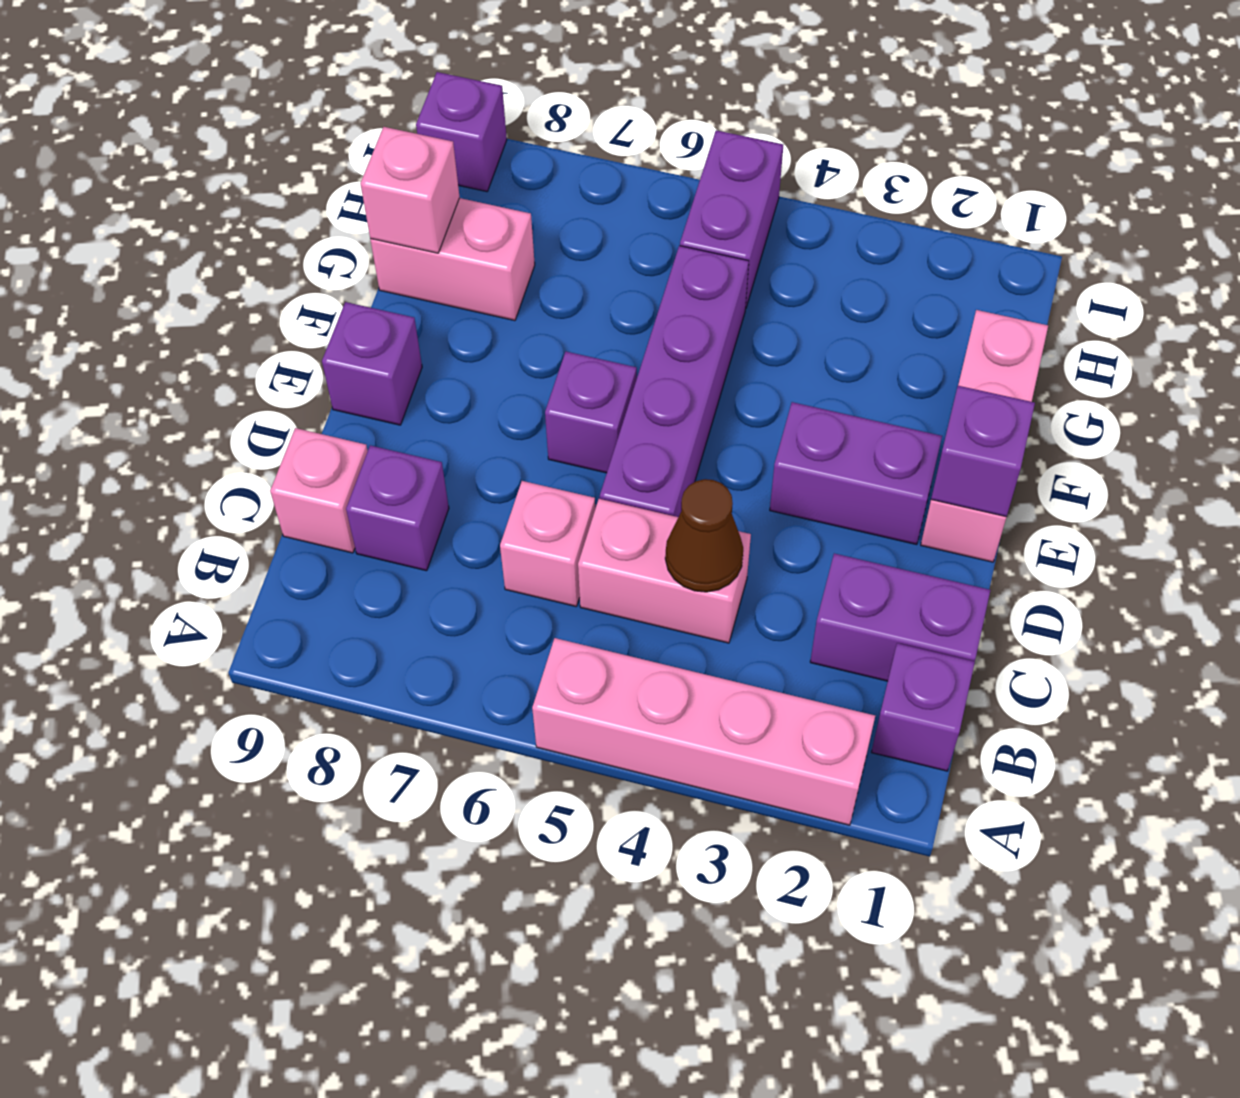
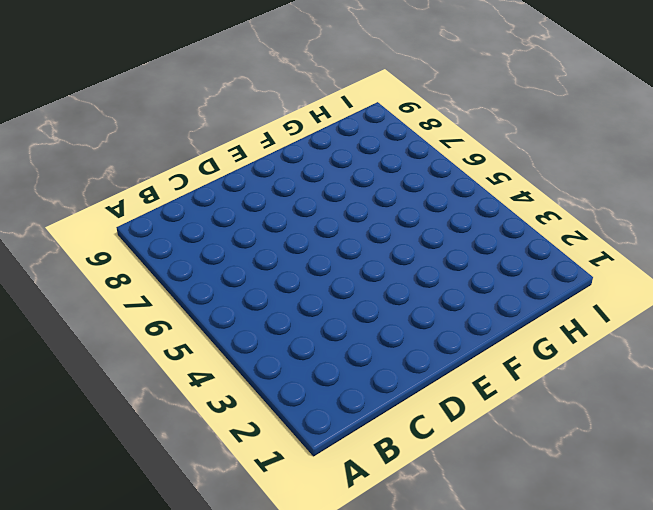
none -> pink brick A2:A5 level 1
none -> purple brick B1 level 1
none -> purple brick C1:C2 level 1

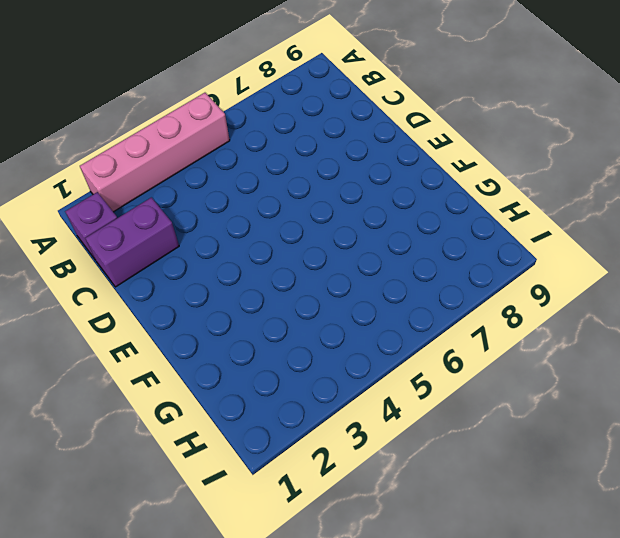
none -> pink brick C4:C5 level 1
none -> pink brick C6 level 1
none -> purple brick C8 level 1

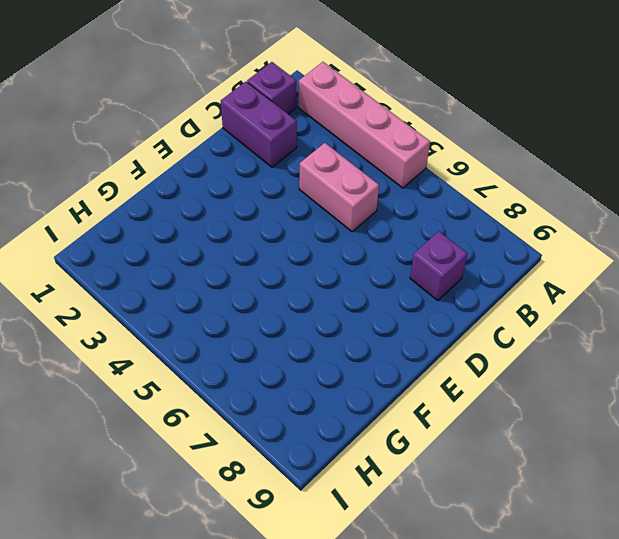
none -> pink brick C6 level 1
none -> pink brick C9 level 1
none -> purple brick D5:G5 level 1

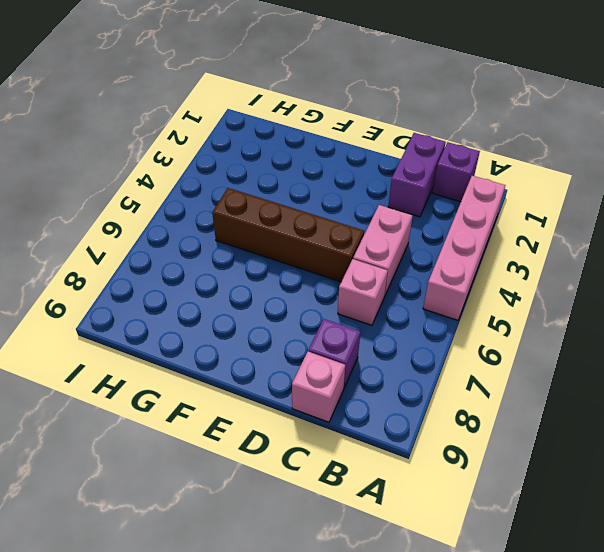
brown brick D5:G5 level 1 -> purple brick D5:G5 level 1
none -> pink brick E1:G1 level 1
none -> purple brick E2:E3 level 1
none -> purple brick E6 level 1

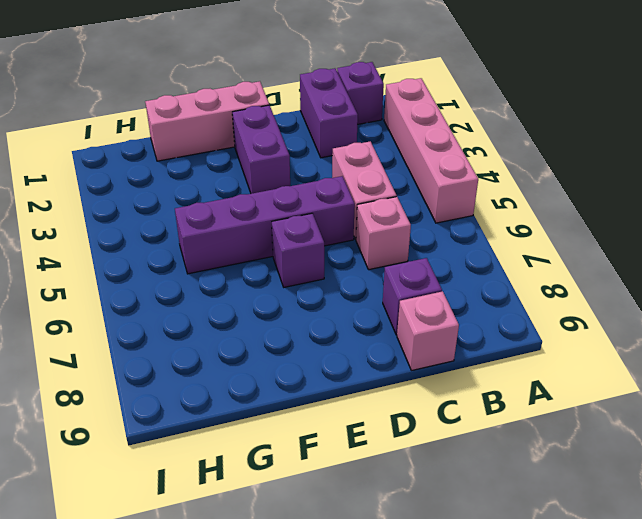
none -> purple brick E9 level 1
none -> pink brick G8:G9 level 1
none -> purple brick H5:I5 level 1

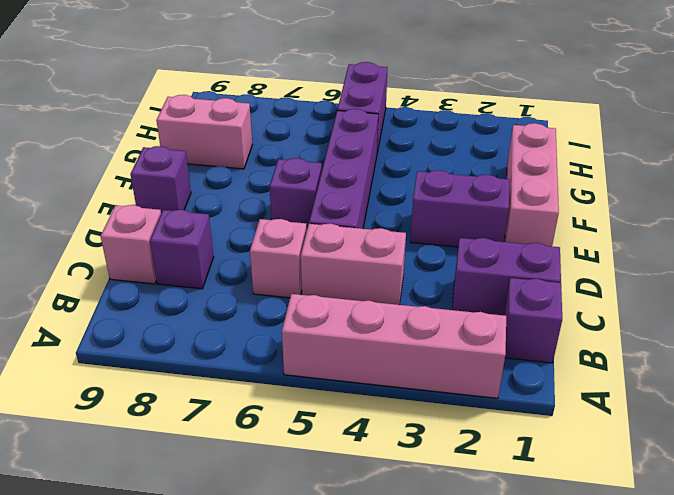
none -> purple brick I9 level 1
none -> brown cone C4 level 2
none -> purple brick E1 level 2

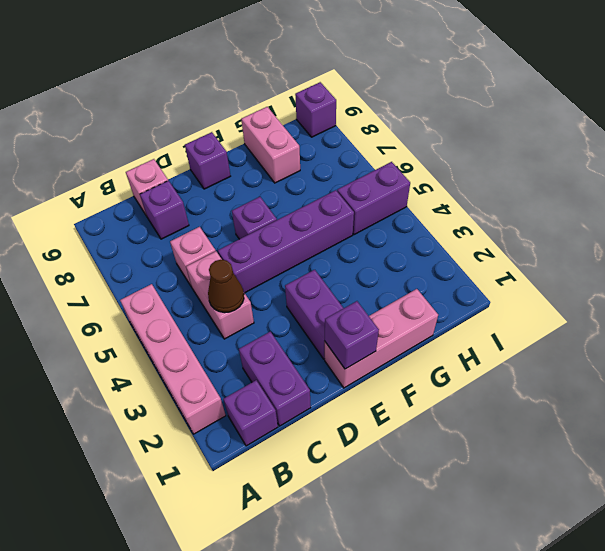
none -> pink brick G9 level 2

